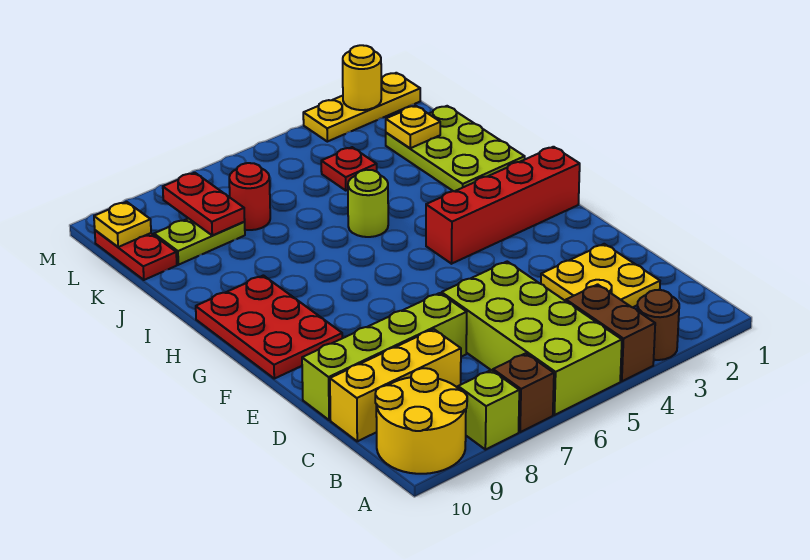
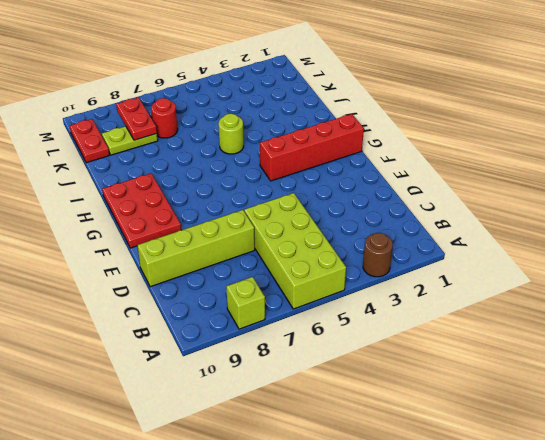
none -> brown brick A4:B4 level 1
none -> brown brick A7 level 1
none -> yellow round brick A9:B10 level 1

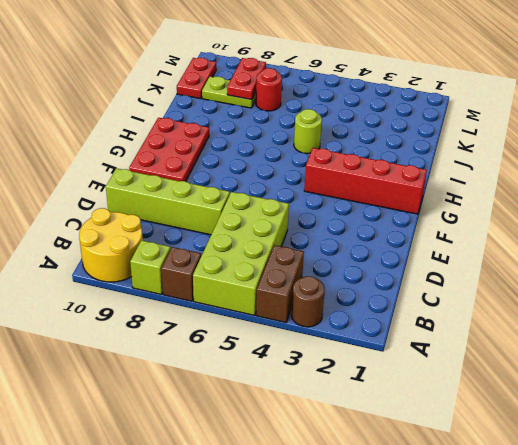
none -> yellow plate C2:D3 level 1
none -> yellow brick C8:C10 level 1
none -> lime plate I1:K2 level 1

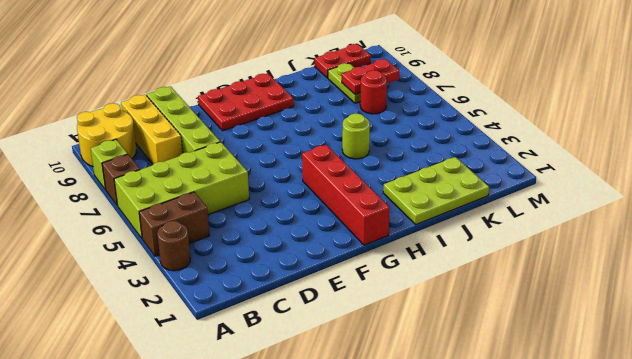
none -> yellow plate C2:D3 level 1
none -> red plate K4 level 1
none -> yellow plate M1:M3 level 1

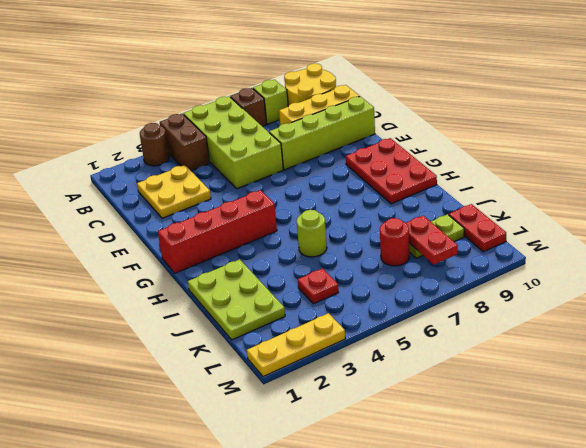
none -> yellow plate K2 level 2
none -> yellow plate L10 level 2
none -> yellow round brick M2 level 2

